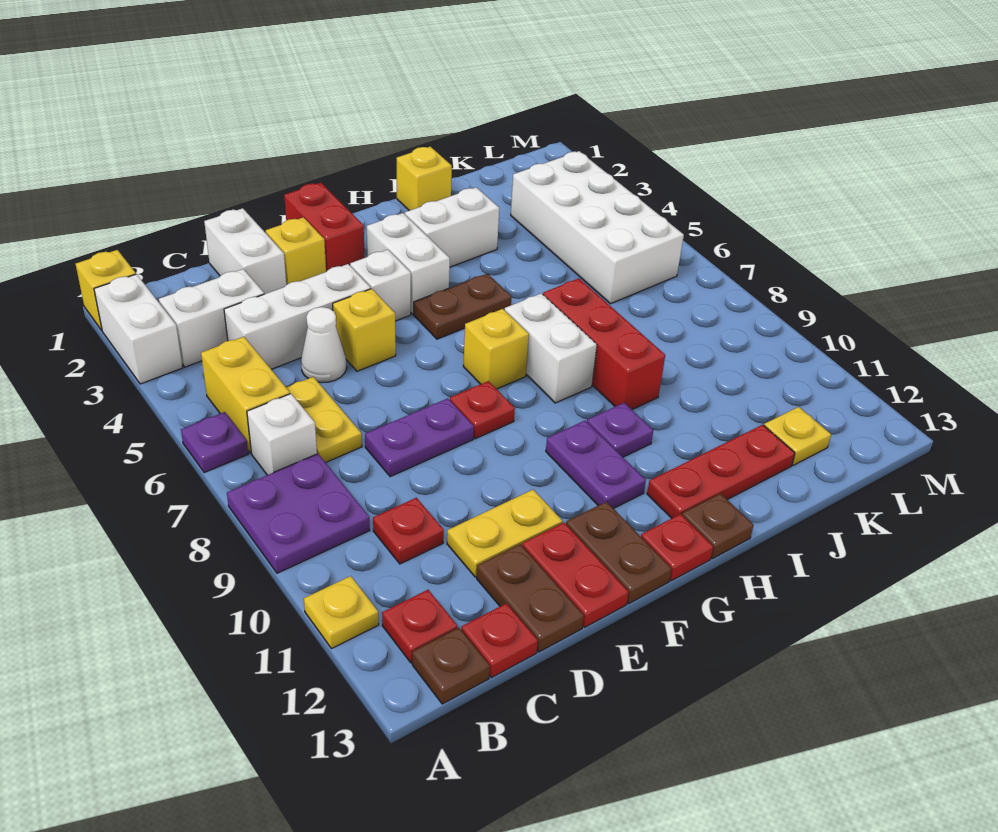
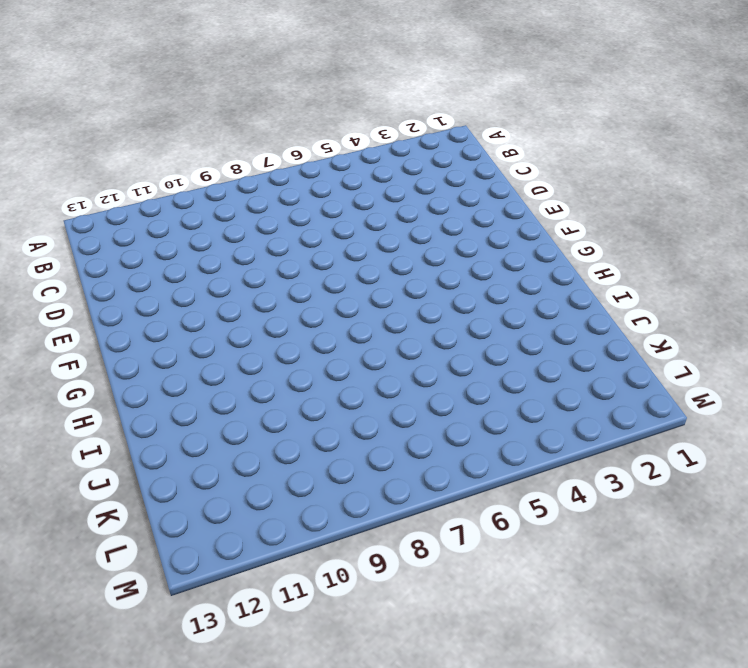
none -> yellow brick A1 level 1
none -> white brick A2:A3 level 1
none -> purple plate A6 level 1
none -> purple plate A8:B9 level 1

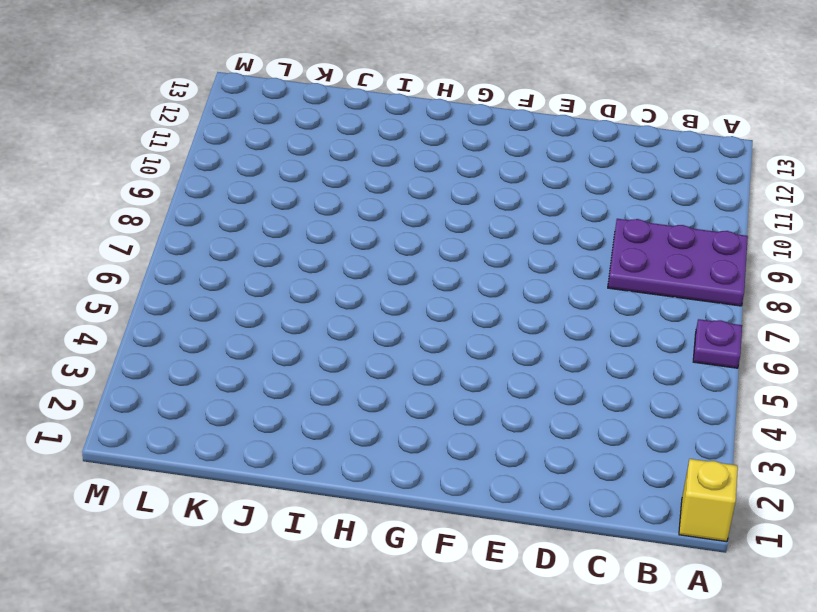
purple plate A8:C9 level 1 -> purple plate A8:B9 level 1
none -> white brick A2:A3 level 1
none -> yellow plate A11 level 1
none -> white brick B3:C3 level 1
none -> yellow brick B5:B6 level 1

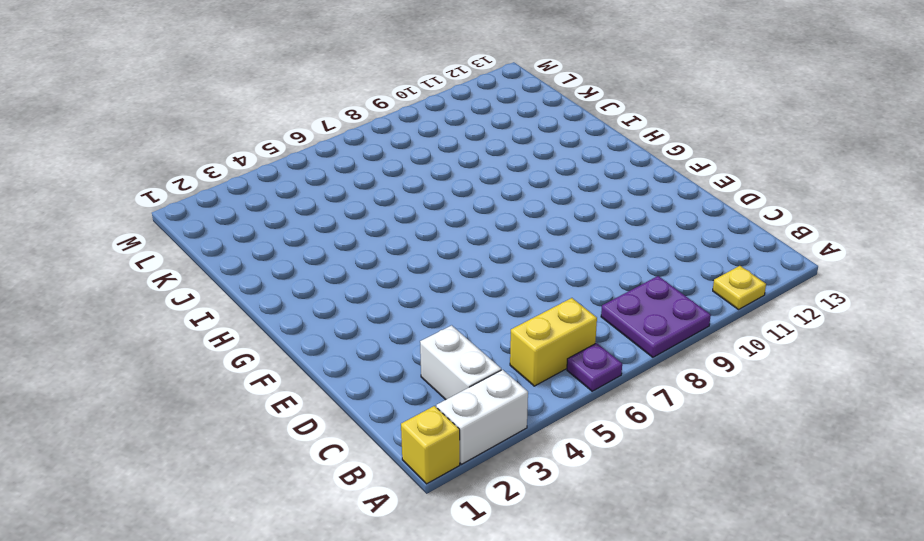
none -> white brick B7 level 1
none -> red plate B12 level 1
none -> brown plate B13 level 1
none -> white brick C4:E4 level 1

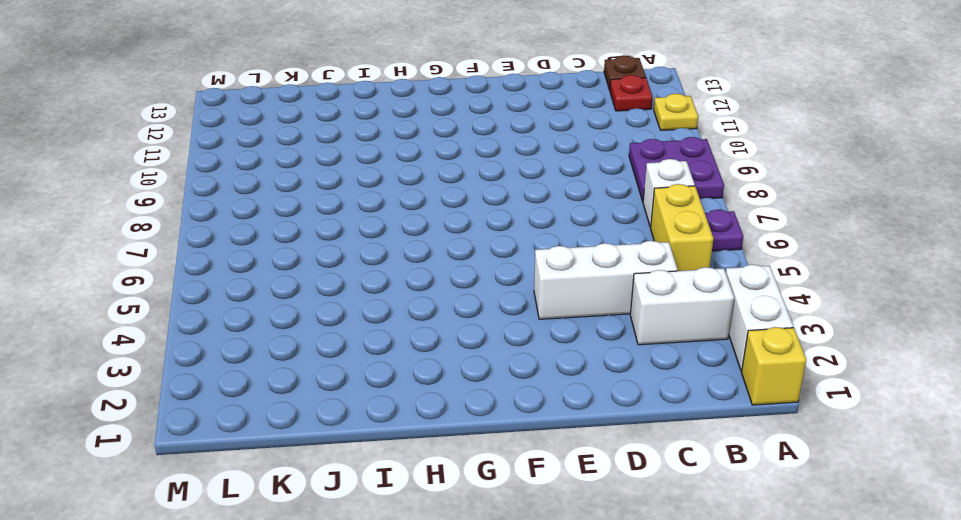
none -> yellow plate C6:C7 level 1
none -> red plate C10 level 1
none -> red plate C13 level 1
none -> white brick D1:D2 level 1

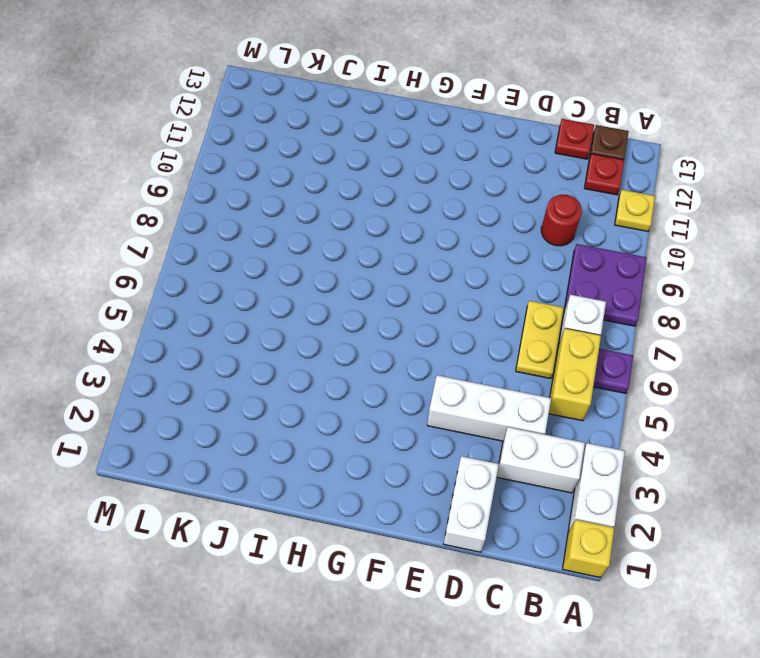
red round brick C10 level 1 -> red plate C10 level 1
none -> white cone D5 level 1
none -> purple plate D8:E8 level 1
none -> yellow plate D11:E11 level 1
none -> brown plate D12:D13 level 1

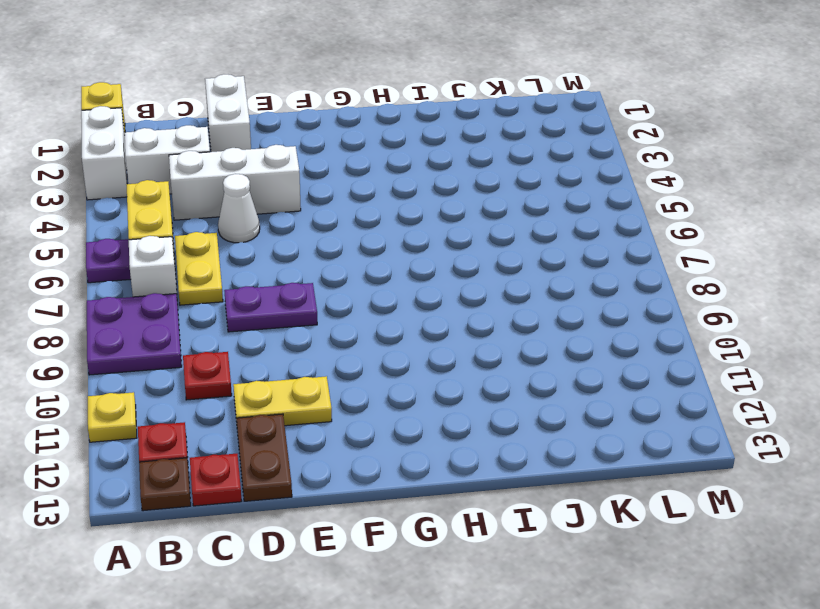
none -> yellow brick E2 level 1
none -> yellow brick E5 level 1
none -> red plate E12:E13 level 1
none -> red brick F1:F2 level 1

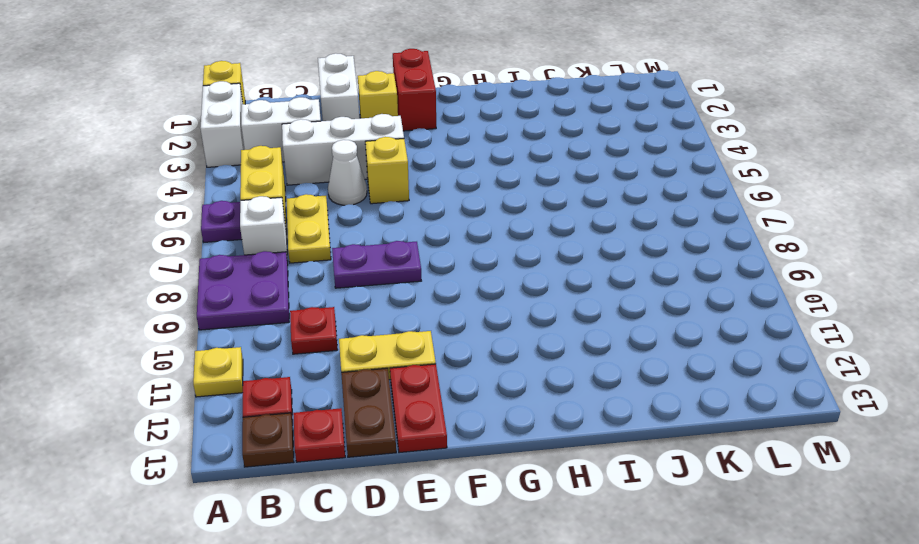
none -> white brick F4 level 1
none -> red plate F8 level 1
none -> brown plate F12:F13 level 1
none -> white brick G3:G4 level 1

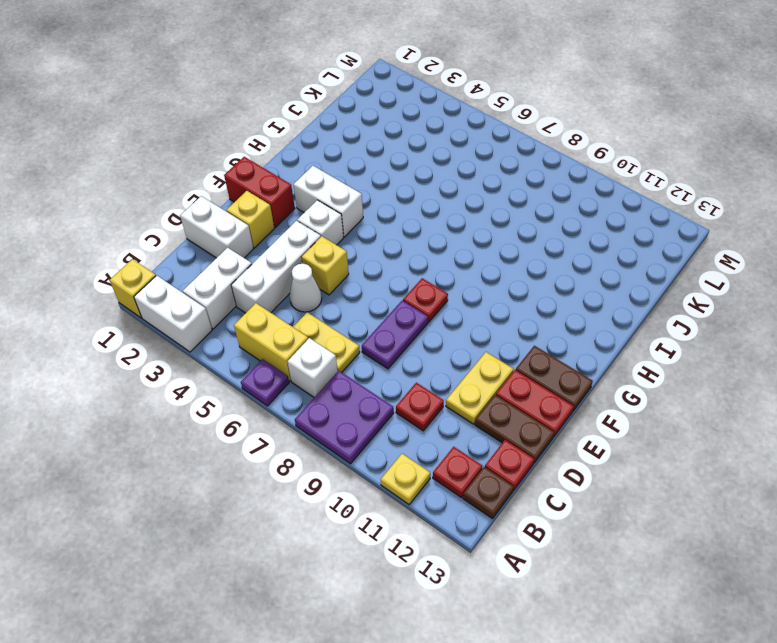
none -> brown plate G5:H5 level 1
none -> yellow brick G7 level 1
none -> purple plate G10:G11 level 1
none -> red plate G13 level 1

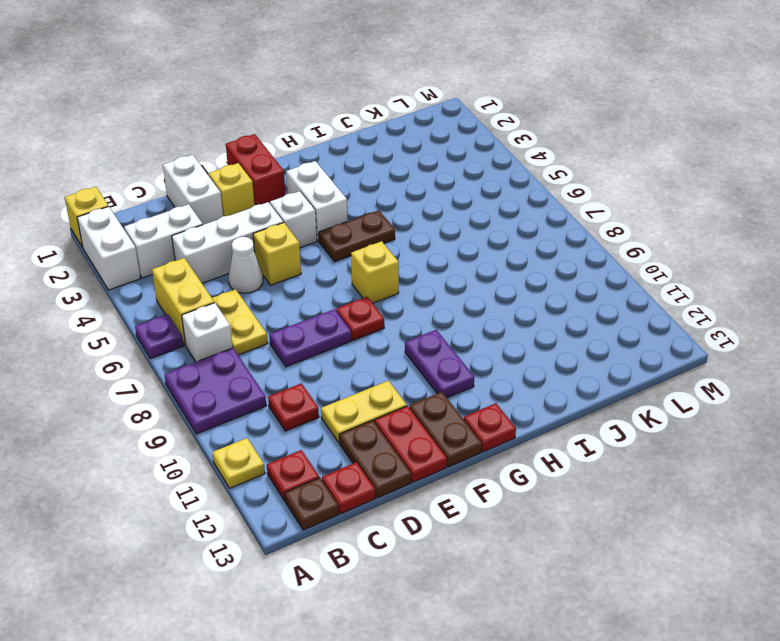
none -> white brick H3:I3 level 1
none -> white brick H7:H8 level 1
none -> purple plate H10 level 1
none -> red plate H12:J12 level 1

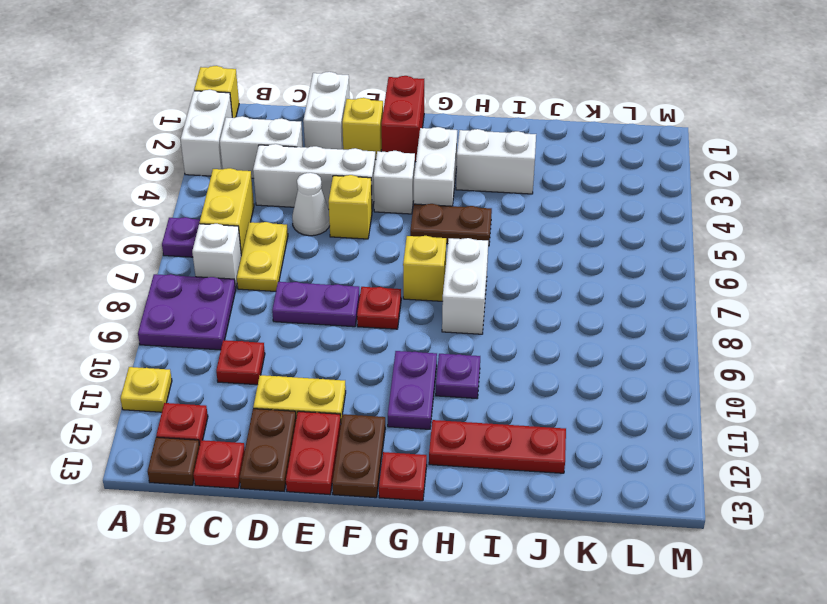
none -> brown plate H13 level 1
none -> yellow brick I1 level 1
none -> red brick I7:I9 level 1
none -> white brick K3:L6 level 1

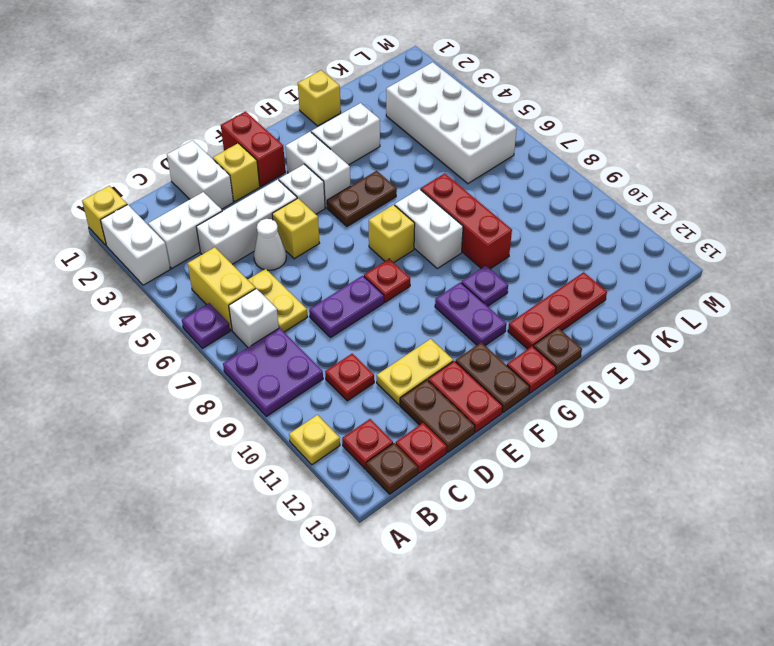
none -> yellow plate K12 level 1

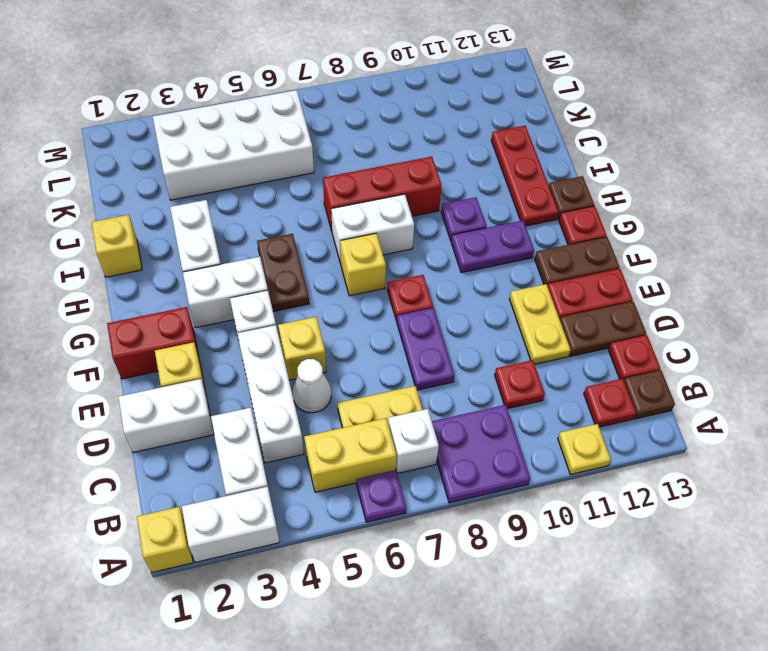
none -> yellow plate K12 level 1

